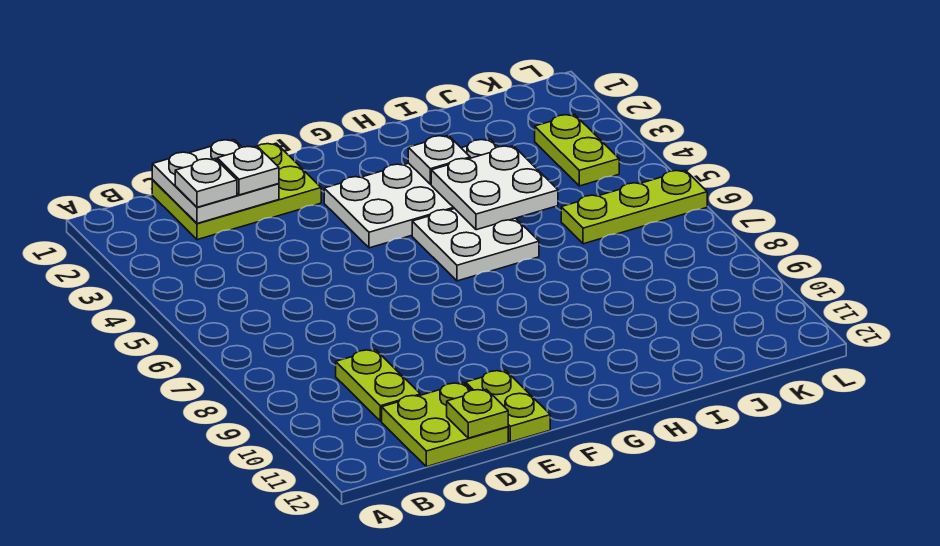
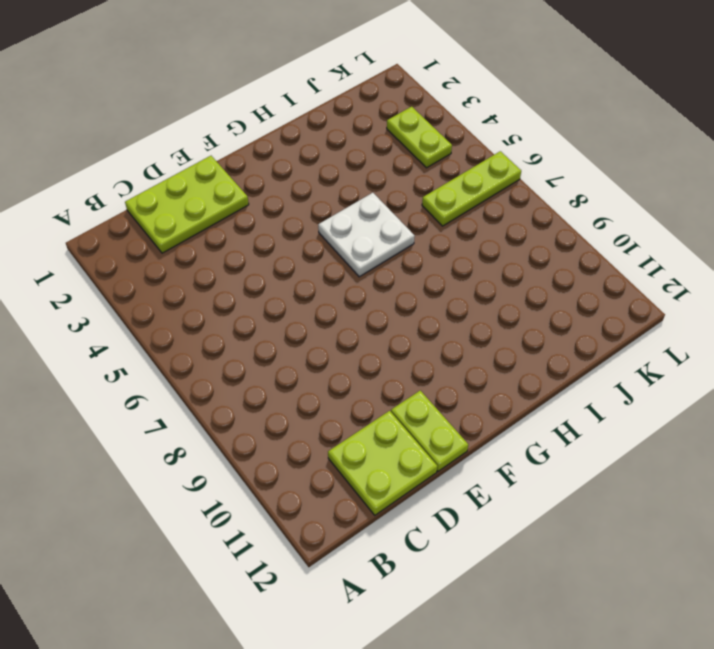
none -> lime plate C9:C10 level 1
none -> white plate F3:I4 level 1
none -> white plate C1:D2 level 2

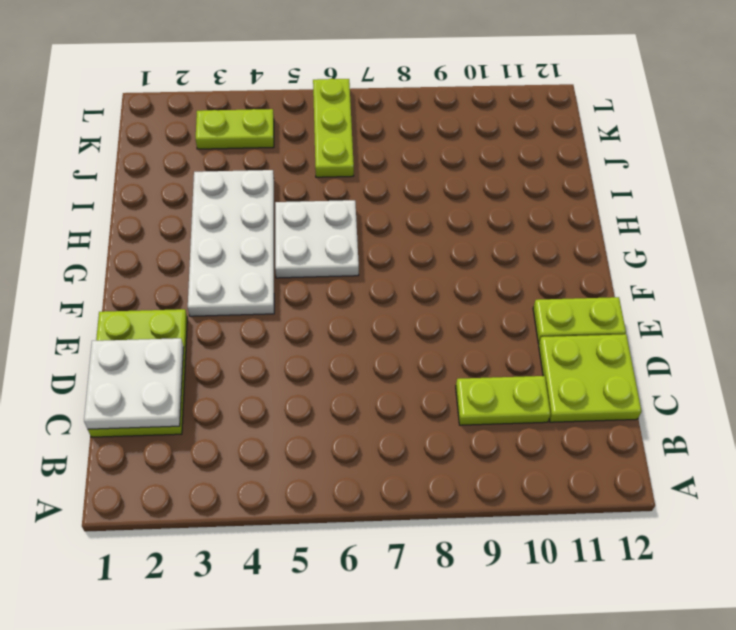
none -> lime plate D12 level 2
none -> white plate H3 level 2
none -> white plate H4:I5 level 2

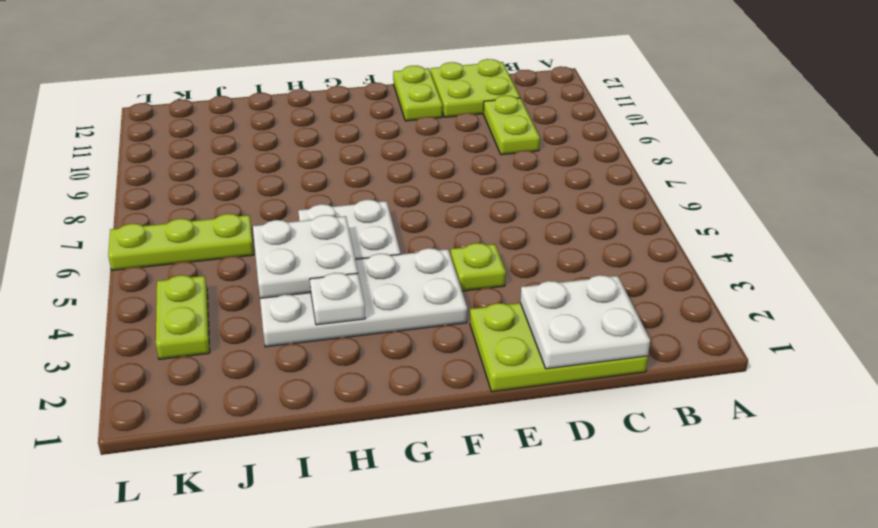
lime plate E4 level 1 -> lime plate D12 level 2
none -> white plate C2 level 3
none -> white plate D2 level 3

